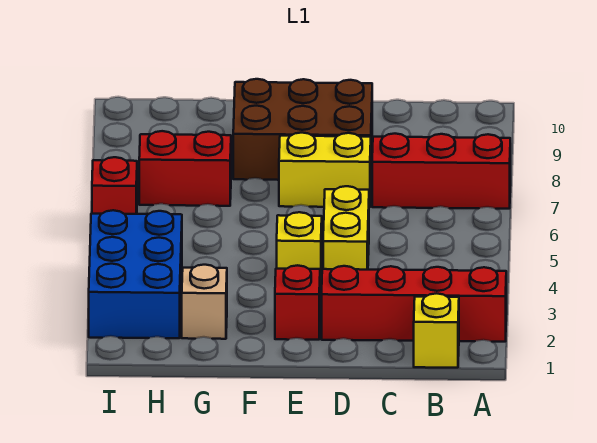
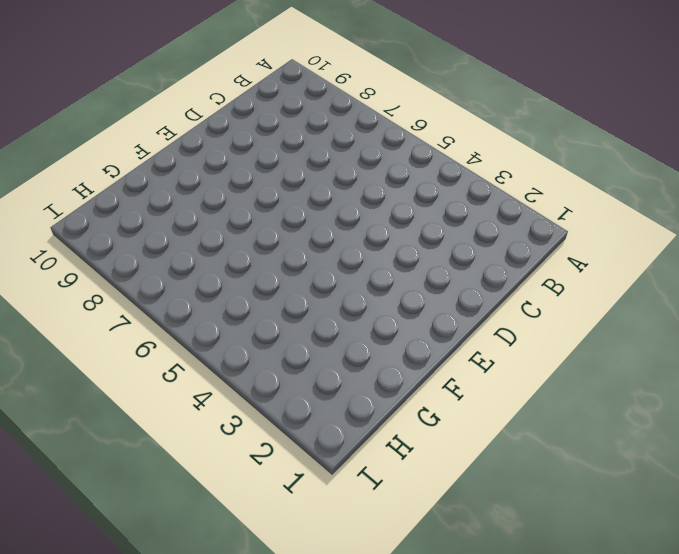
none -> red brick A2:D2 level 1
none -> red brick A7:C7 level 1
none -> yellow brick B1 level 1

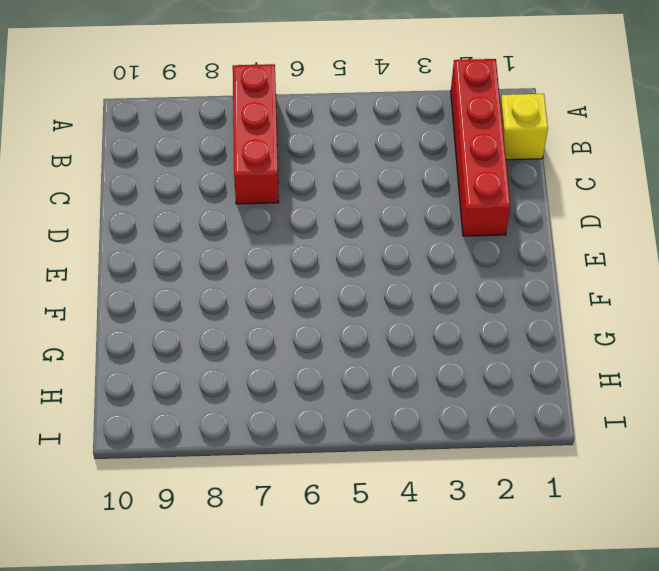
none -> yellow brick D4:D5 level 1
none -> yellow brick D7:E7 level 1
none -> brown brick D8:F9 level 1

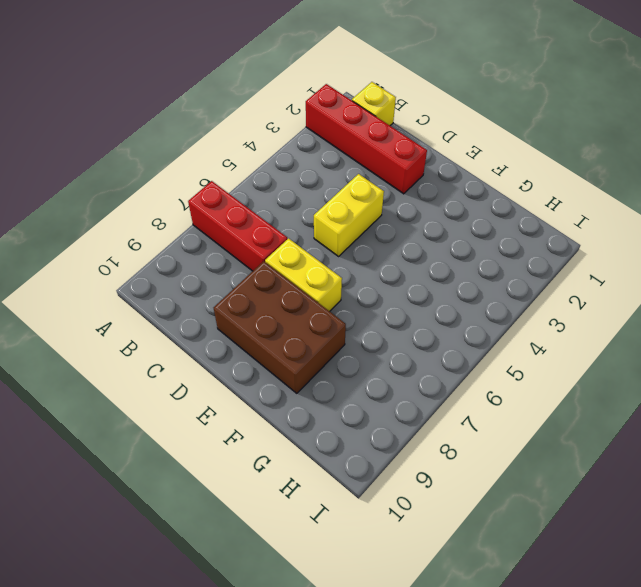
none -> red brick E2 level 1
none -> yellow brick E4 level 1
none -> tan brick G2 level 1

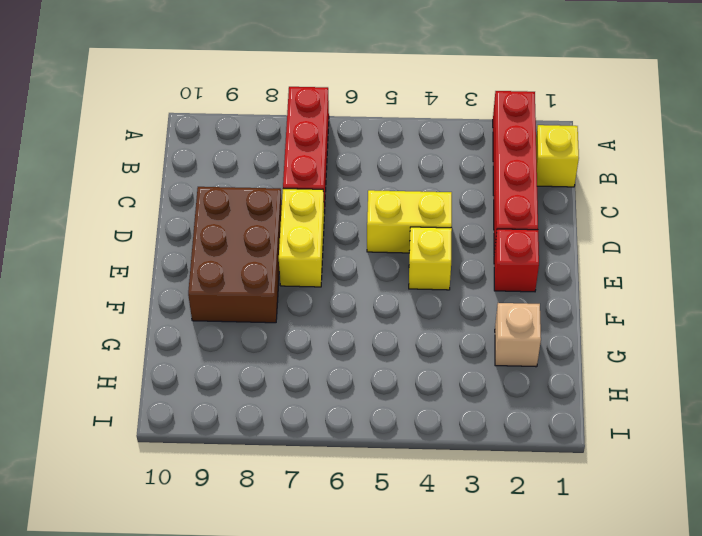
none -> red brick G7:H7 level 1
none -> blue brick H2:I4 level 1
none -> red brick I6 level 1

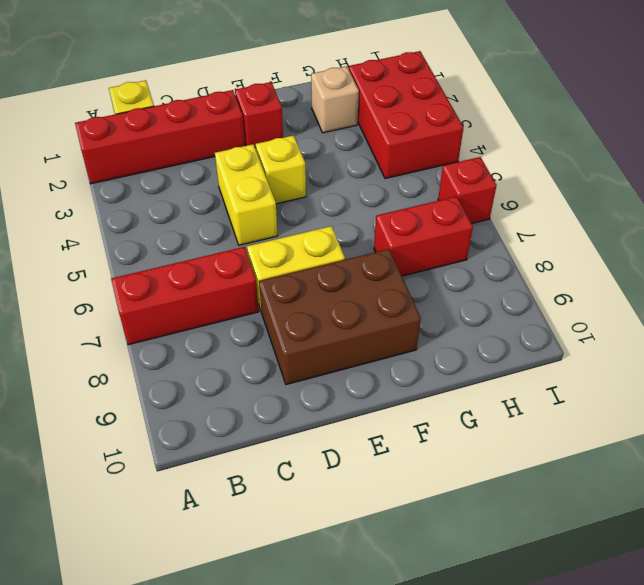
red brick H2:I4 level 1 -> blue brick H2:I4 level 1

